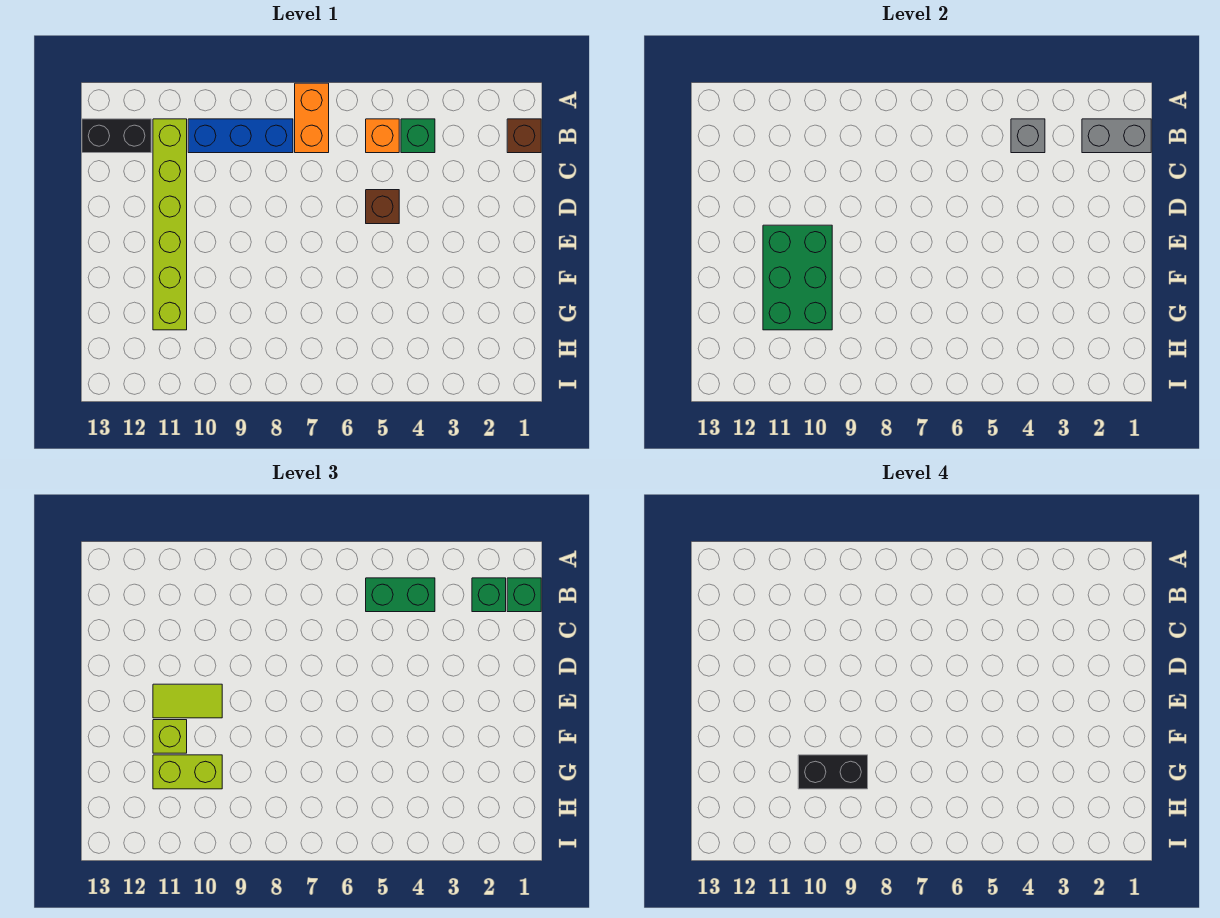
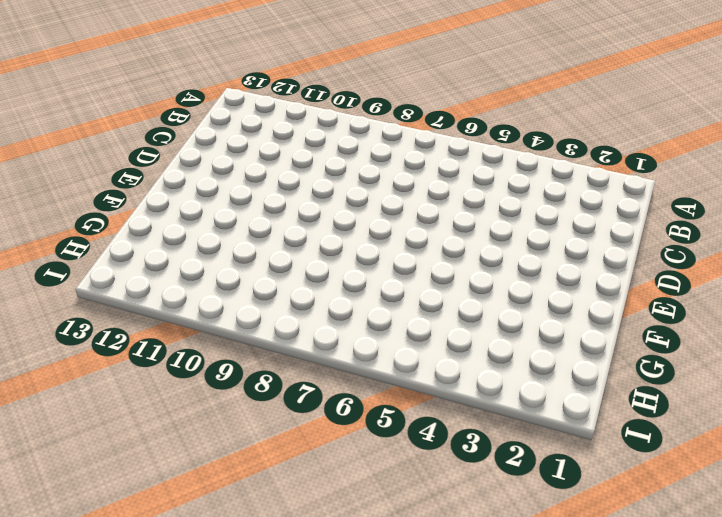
none -> orange brick A7:B7 level 1
none -> brown brick B1 level 1
none -> green brick B4 level 1

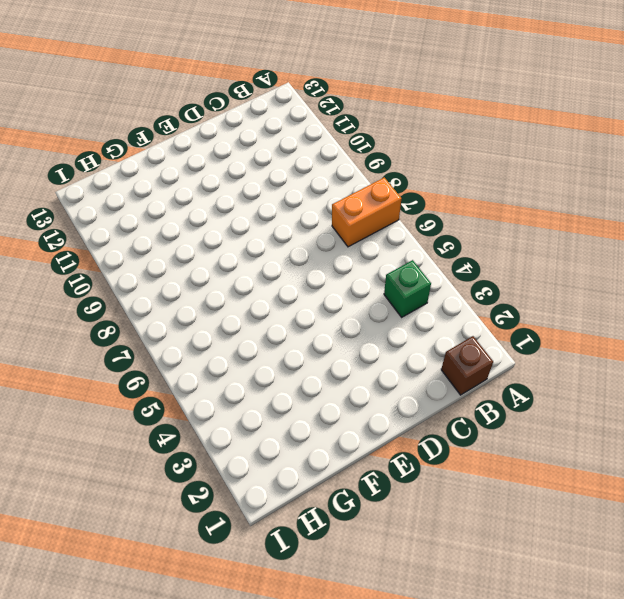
none -> orange brick B5 level 1
none -> blue brick B8:B10 level 1
none -> lime brick B11:G11 level 1

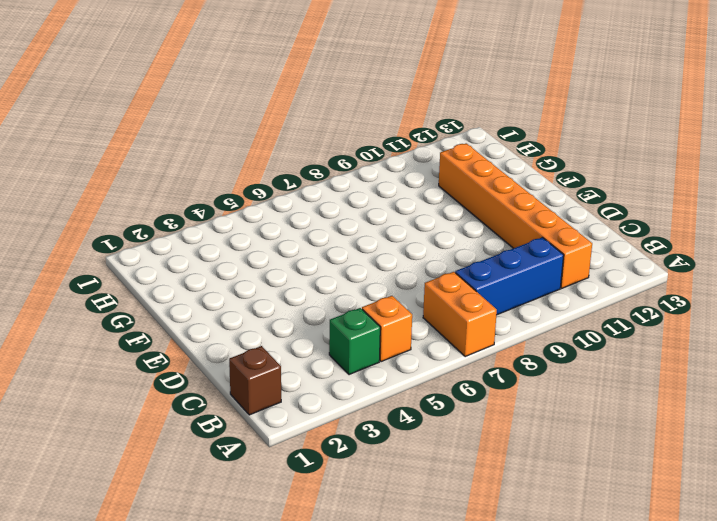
orange brick B11:G11 level 1 -> lime brick B11:G11 level 1
none -> black brick B12:B13 level 1
none -> brown brick D5 level 1
none -> grey brick B1:B2 level 2

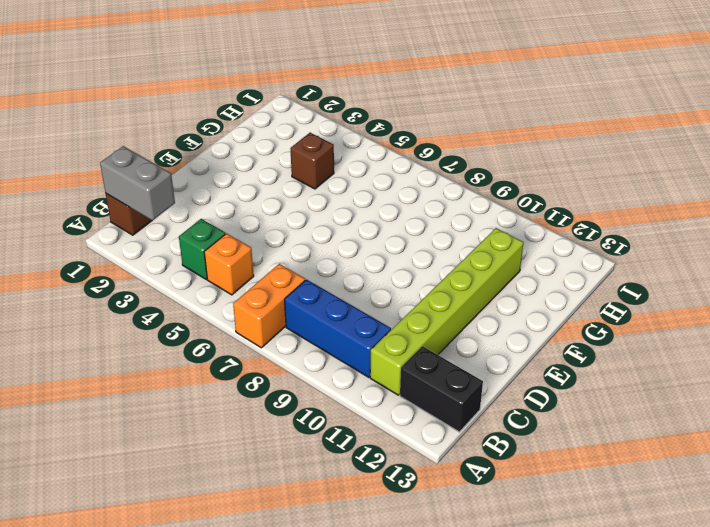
brown brick G4 level 1 -> brown brick D5 level 1
none -> grey brick B4 level 2
none -> green brick E10:G11 level 2
none -> green brick B1 level 3

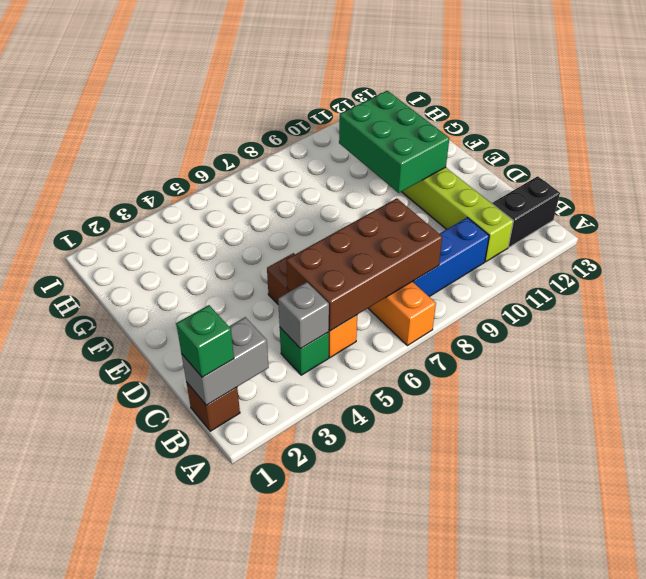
brown brick B5:C8 level 2 -> none
none -> green brick B2 level 3
none -> green brick B4:B5 level 3
none -> lime tile E10:E11 level 3

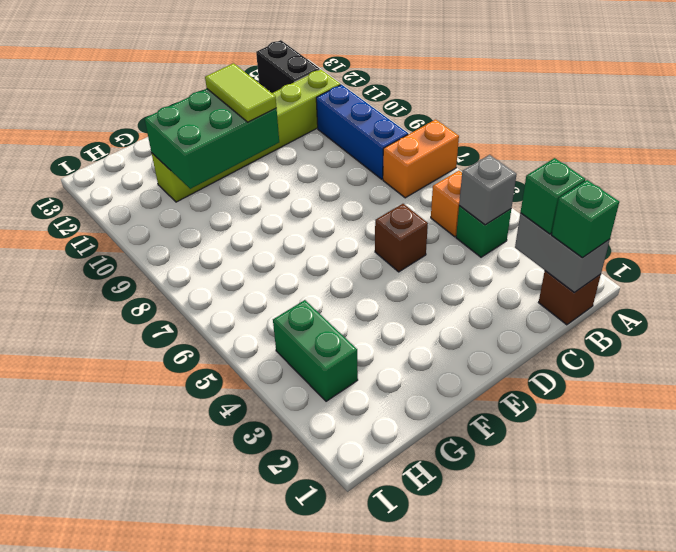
green brick H3:H4 level 1 -> green brick B4:B5 level 3
none -> lime brick F11 level 3
none -> lime brick G10:G11 level 3
none -> black brick G9:G10 level 4

